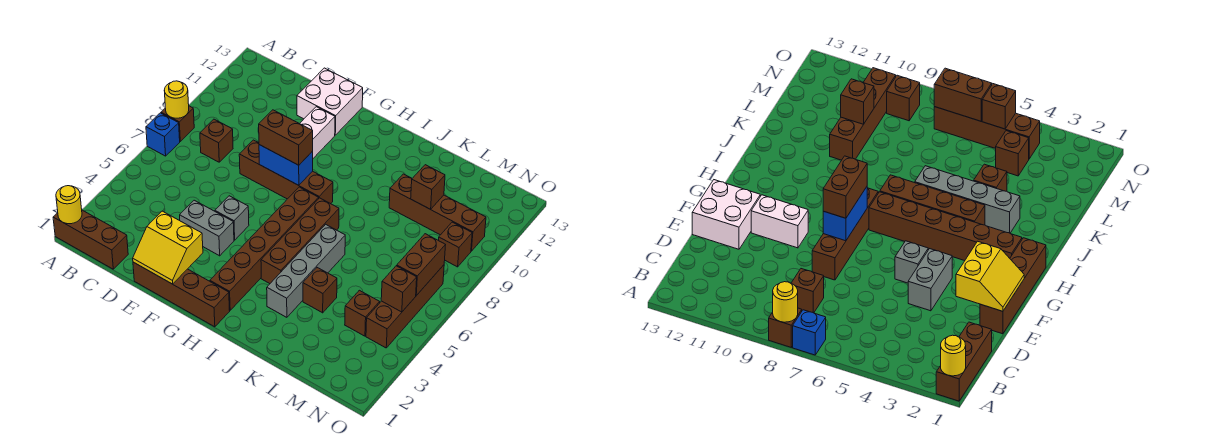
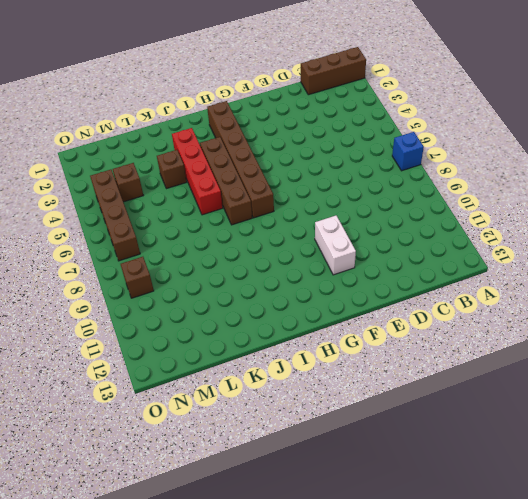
red brick J3:J6 level 1 -> grey brick J3:J6 level 1
none -> brown brick A8 level 1
none -> brown brick C8 level 1
none -> brown brick E1:H1 level 1

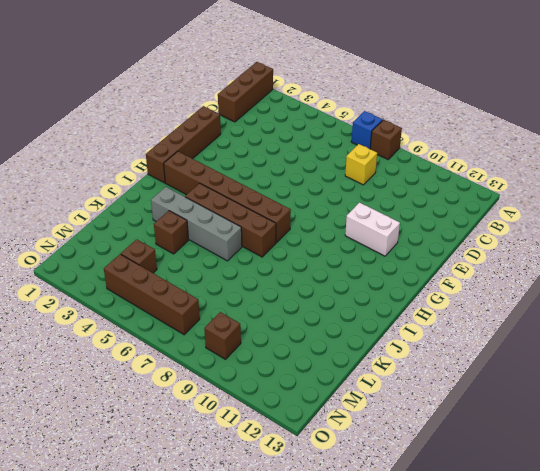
yellow brick C8 level 1 -> brown brick C8 level 1
none -> grey brick E4:F4 level 1
none -> brown brick E8:H8 level 1
none -> white brick E12:F13 level 1

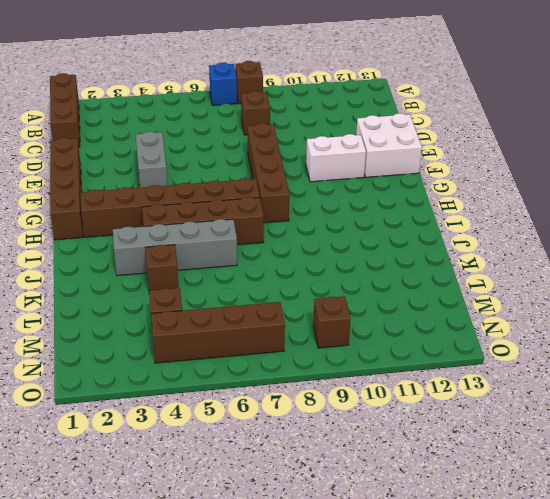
none -> grey brick F5 level 1
none -> brown brick K10:N10 level 1
none -> yellow round brick A1 level 2

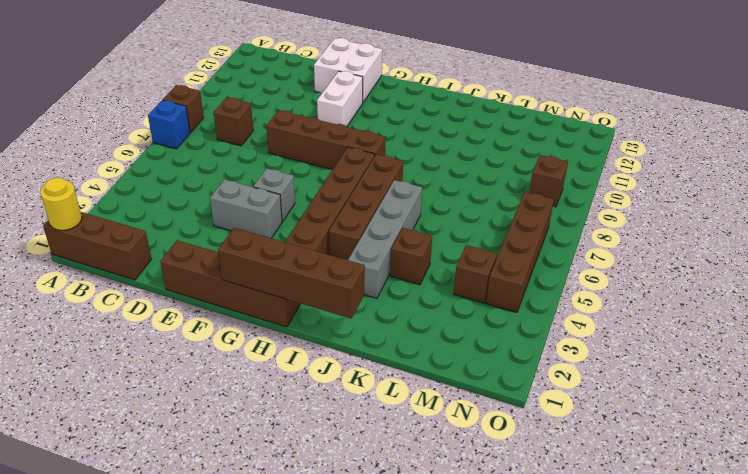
brown brick G1:J1 level 2 -> brown brick K10:N10 level 1
none -> yellow round brick A8 level 2
none -> yellow slope E1:F2 level 2 top 2
none -> blue brick F8:G8 level 2

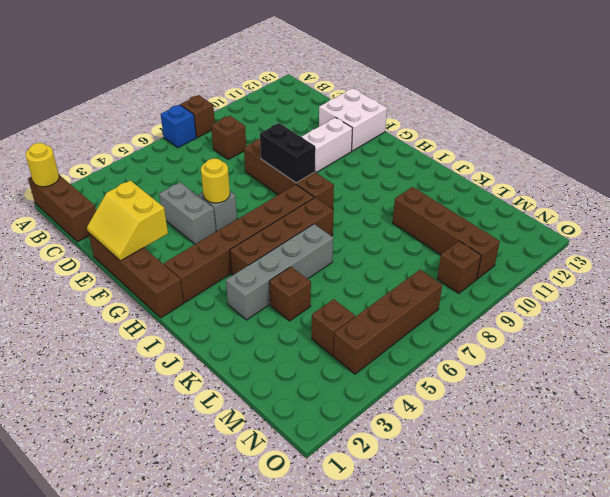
yellow round brick F5 level 2 -> yellow round brick A8 level 2
black brick F8:G8 level 2 -> blue brick F8:G8 level 2
none -> brown brick L10 level 2
none -> brown brick N5 level 2
none -> brown brick N6:N7 level 2

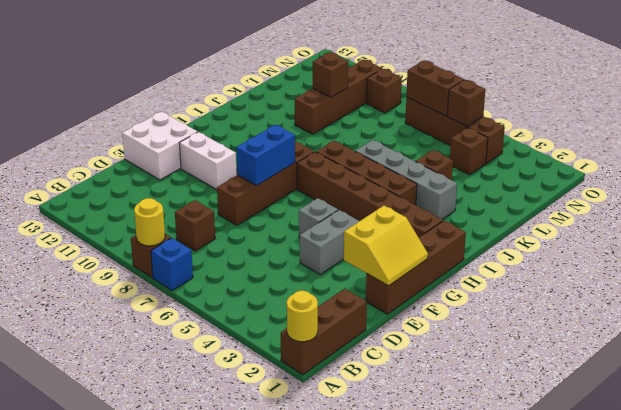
none -> brown brick F8:G8 level 3

